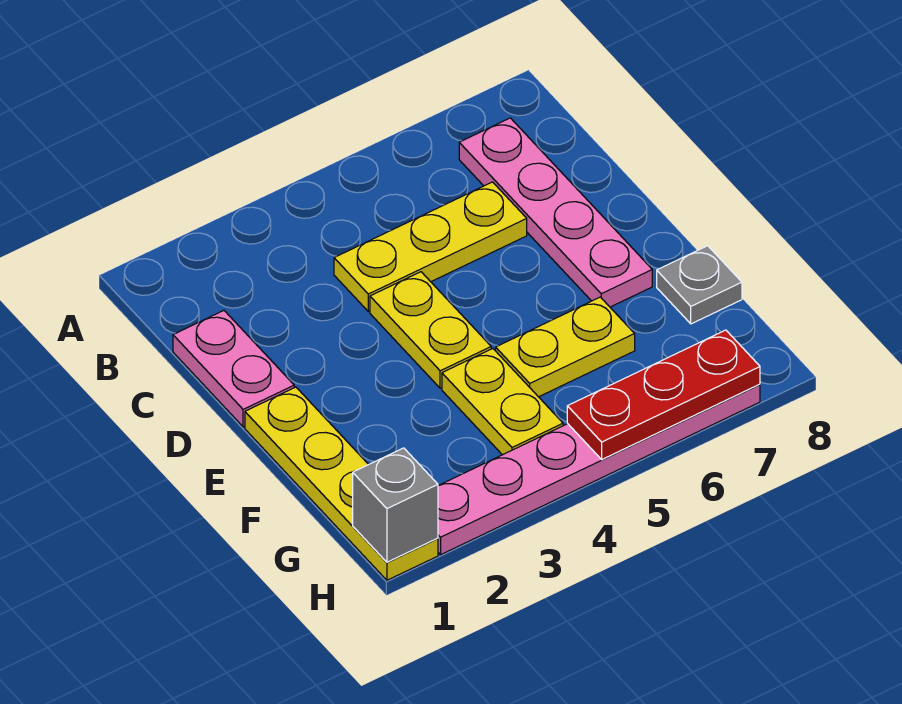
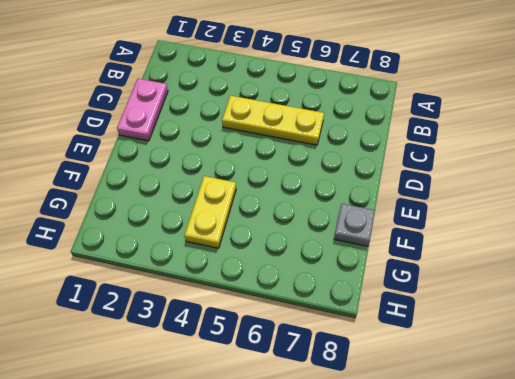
none -> pink plate B7:E7 level 1
none -> yellow plate D4:E4 level 1

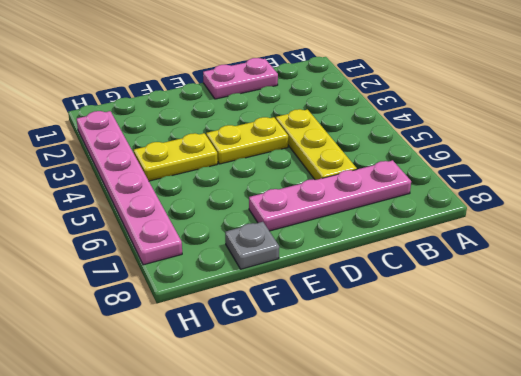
none -> yellow plate E1:H1 level 1
none -> yellow plate F5:F6 level 1

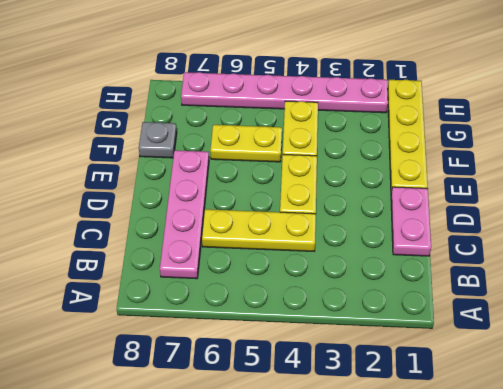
none -> grey brick H1 level 2
none -> red plate H5:H7 level 2

